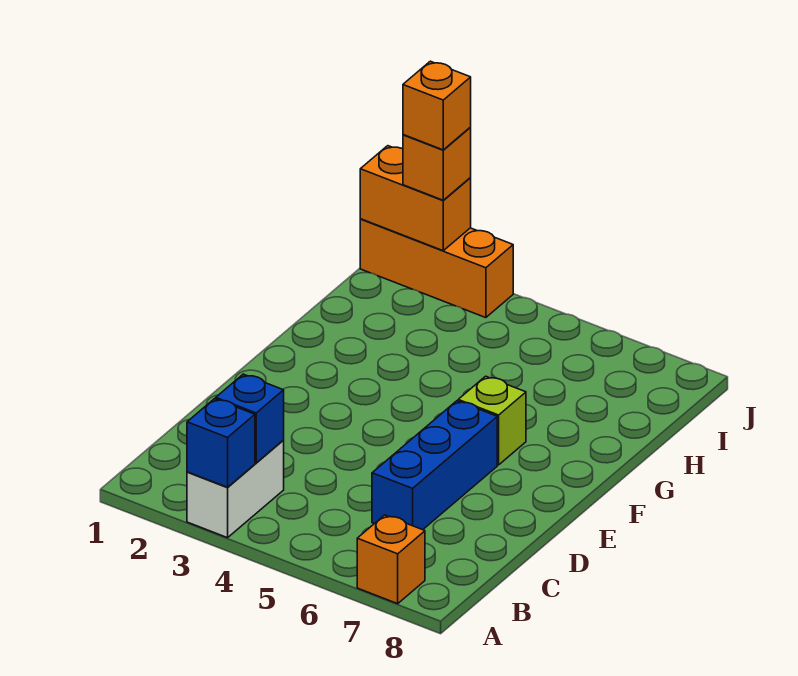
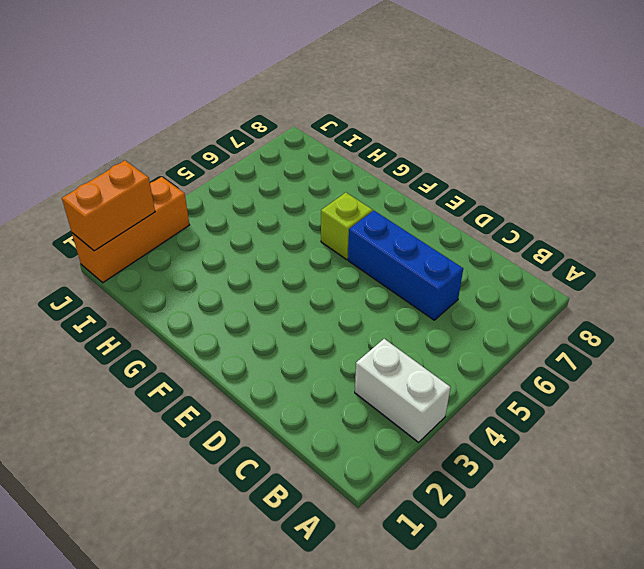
none -> orange brick A7 level 1
none -> blue brick A3 level 2

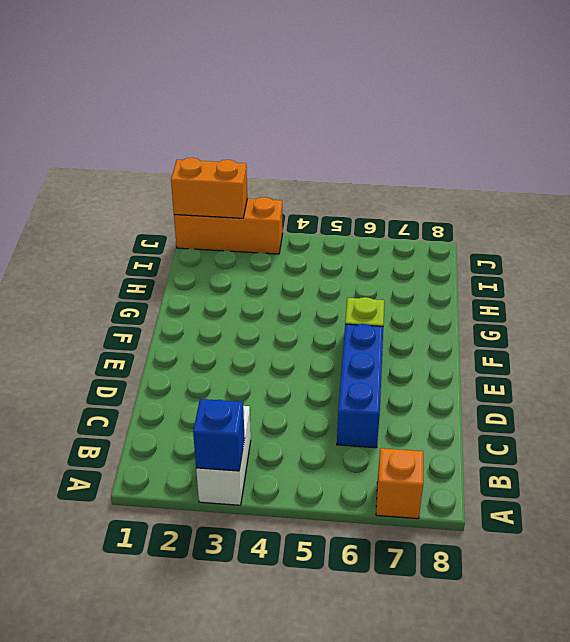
none -> blue brick B3 level 2
none -> orange brick J2 level 3

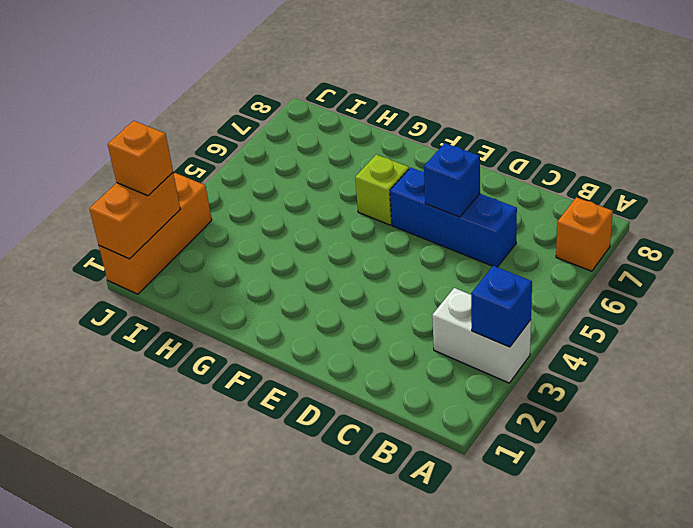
blue brick D6 level 2 -> blue brick B3 level 2
none -> orange brick J2 level 4

